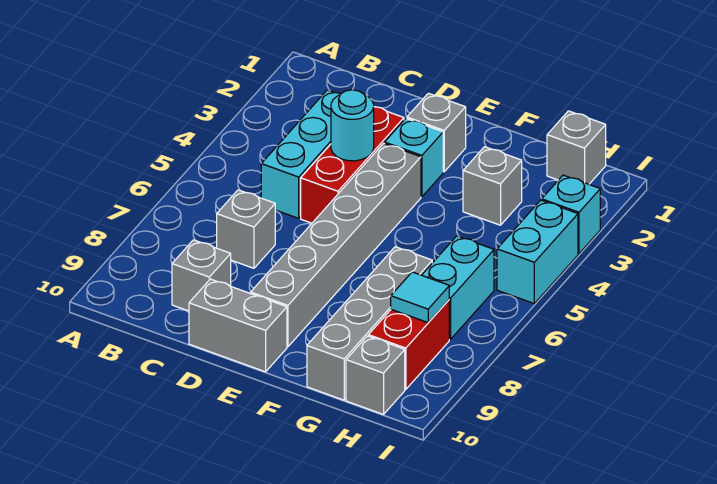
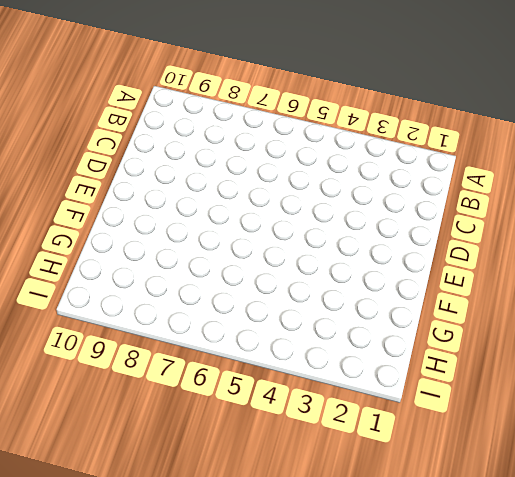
none -> cyan brick C3:C5 level 1
none -> grey brick C7 level 1
none -> grey brick C9 level 1

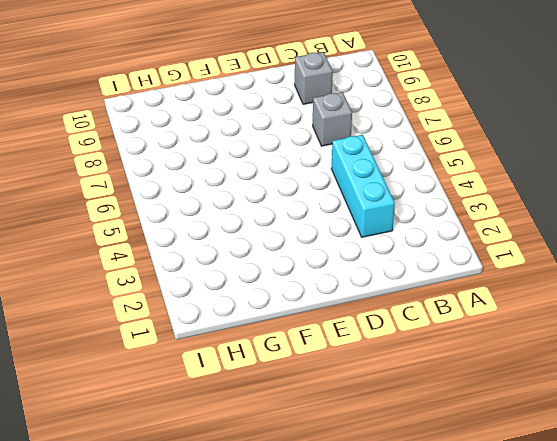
none -> red brick D3:D5 level 1
none -> grey brick D10:E10 level 1
none -> grey brick E2 level 1

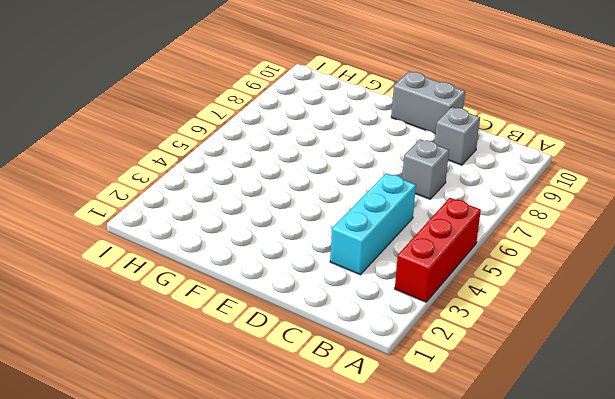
red brick A3:A5 level 1 -> red brick D3:D5 level 1
none -> grey brick E2 level 1
none -> cyan brick E3 level 1
none -> grey brick E4:E9 level 1

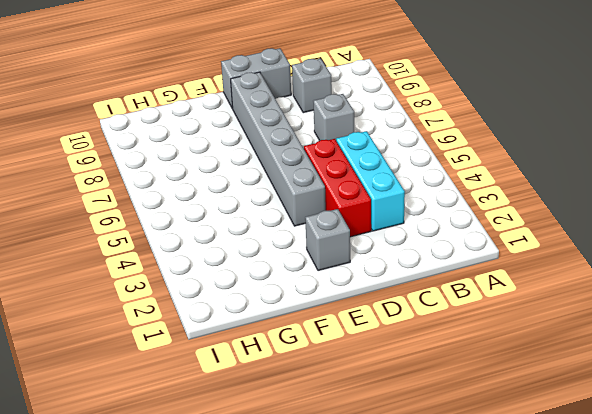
none -> cyan brick E3 level 1
none -> grey brick G3 level 1
none -> grey brick G7:G10 level 1

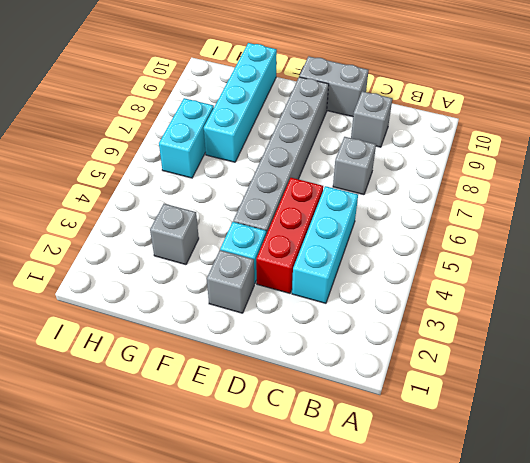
cyan brick G7:G10 level 1 -> grey brick G7:G10 level 1
none -> grey brick H1 level 1
none -> red brick H8:H9 level 1
none -> grey brick H10 level 1

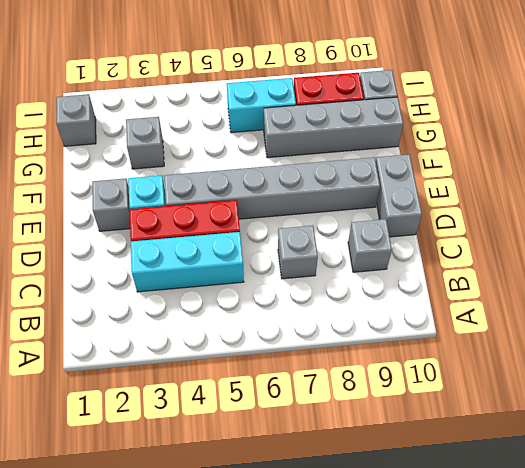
none -> cyan brick I3 level 1
none -> cyan brick I4:I5 level 1
none -> cyan round brick D4 level 2

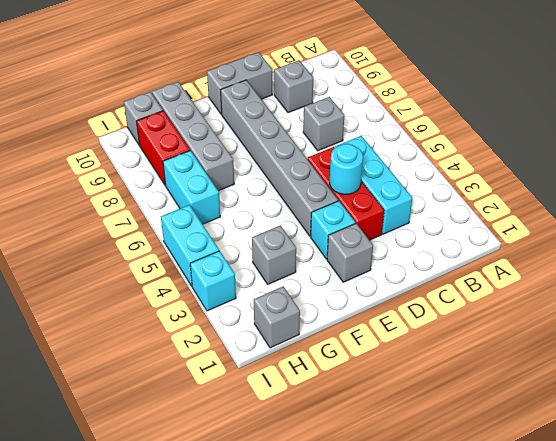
none -> cyan tile H8 level 2

